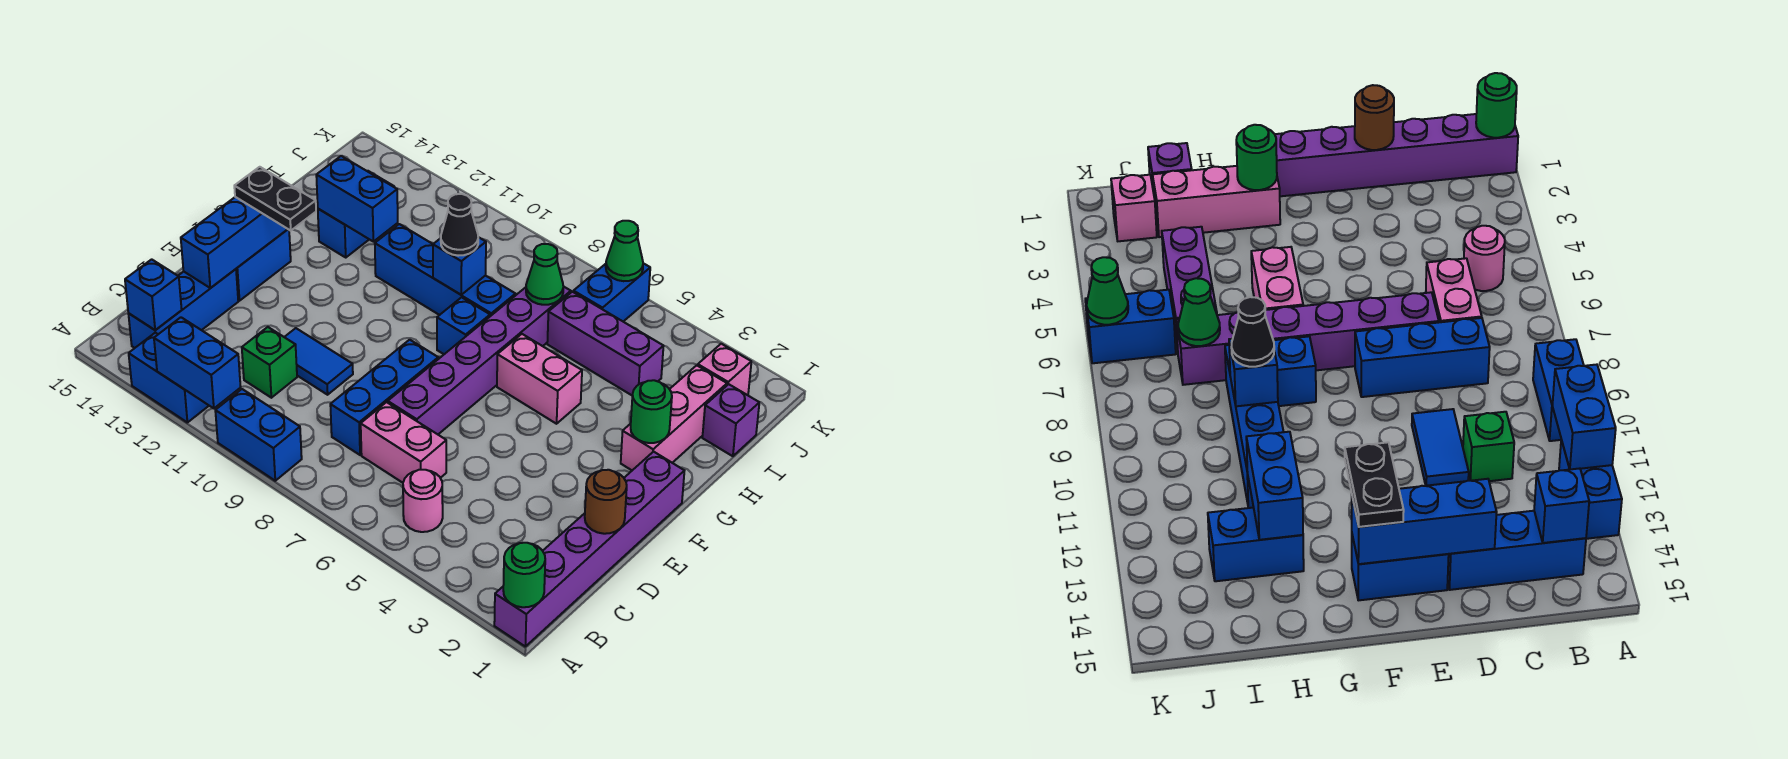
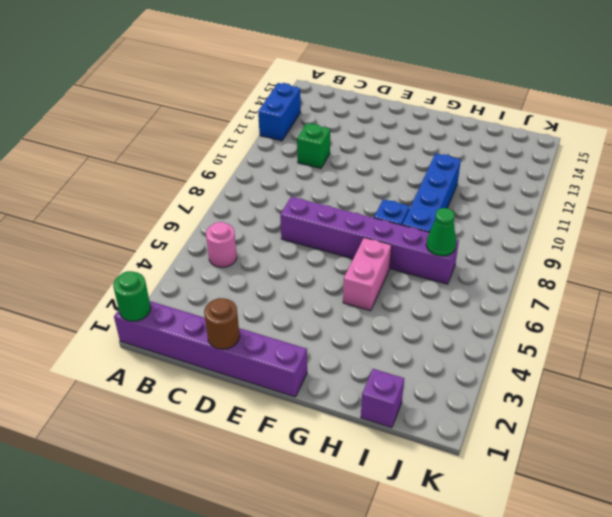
none -> blue brick A9:A10 level 1
none -> blue brick B14:D14 level 1
none -> pink brick C6:C7 level 1
none -> blue brick C8:E8 level 1

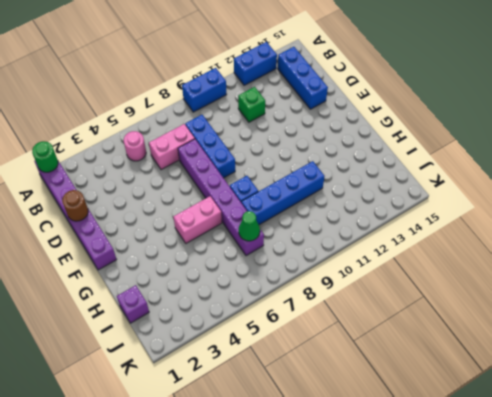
none -> blue tile D10:D11 level 1
none -> blue brick E14:F14 level 1
none -> pink brick G2:I2 level 1
none -> blue brick H13:I13 level 1

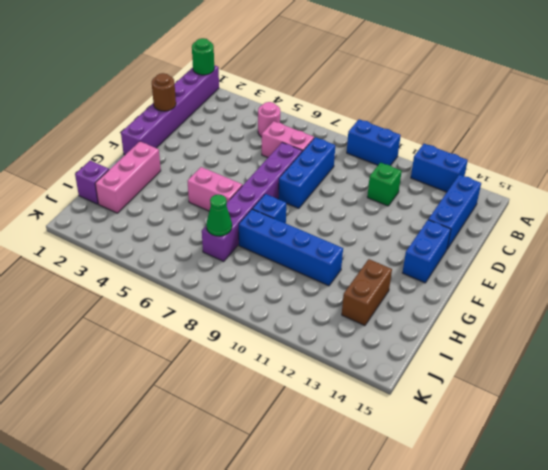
brown brick H13:I13 level 1 -> blue brick H13:I13 level 1
none -> blue tile D10:D11 level 1
none -> purple brick I4:I6 level 1
none -> pink brick J2 level 1
none -> blue brick J6:K6 level 1

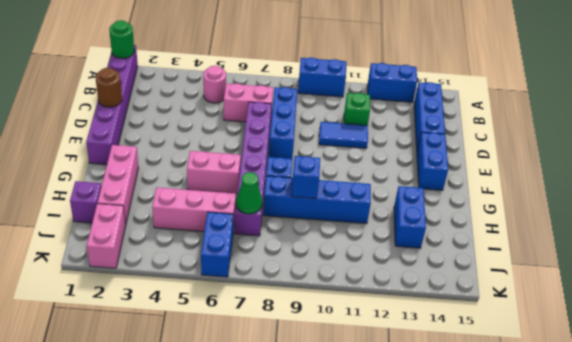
pink brick I4:I6 level 1 -> purple brick I4:I6 level 1
pink brick J2:K2 level 1 -> pink brick J2 level 1
none -> blue brick A11:A12 level 2
none -> blue brick B14 level 2
none -> blue brick D14:F14 level 2
none -> green round brick G2 level 2

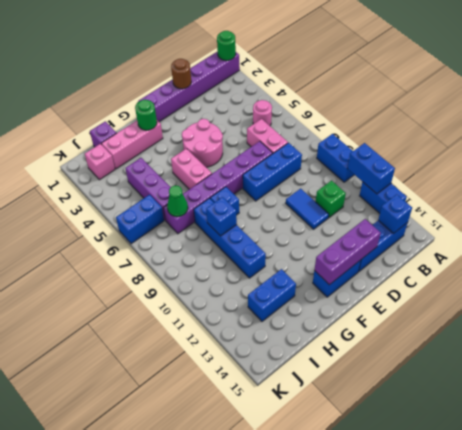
purple brick D14:F14 level 2 -> blue brick D14:F14 level 2
pink round brick E4:F5 level 1 -> none
none -> blue brick H12:H13 level 2
none -> green cone K6 level 2
none -> black plate F13:F14 level 3
none -> black cone H9 level 3

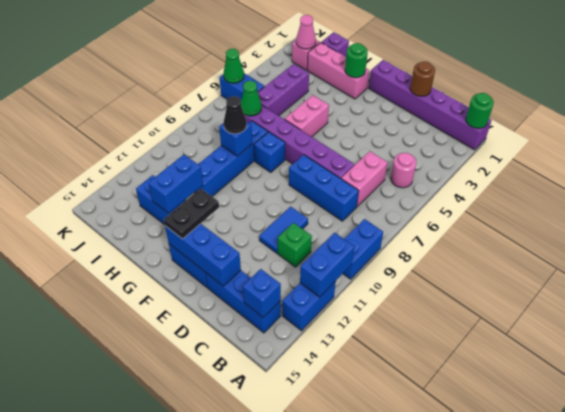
pink cone J2 level 2 -> none

